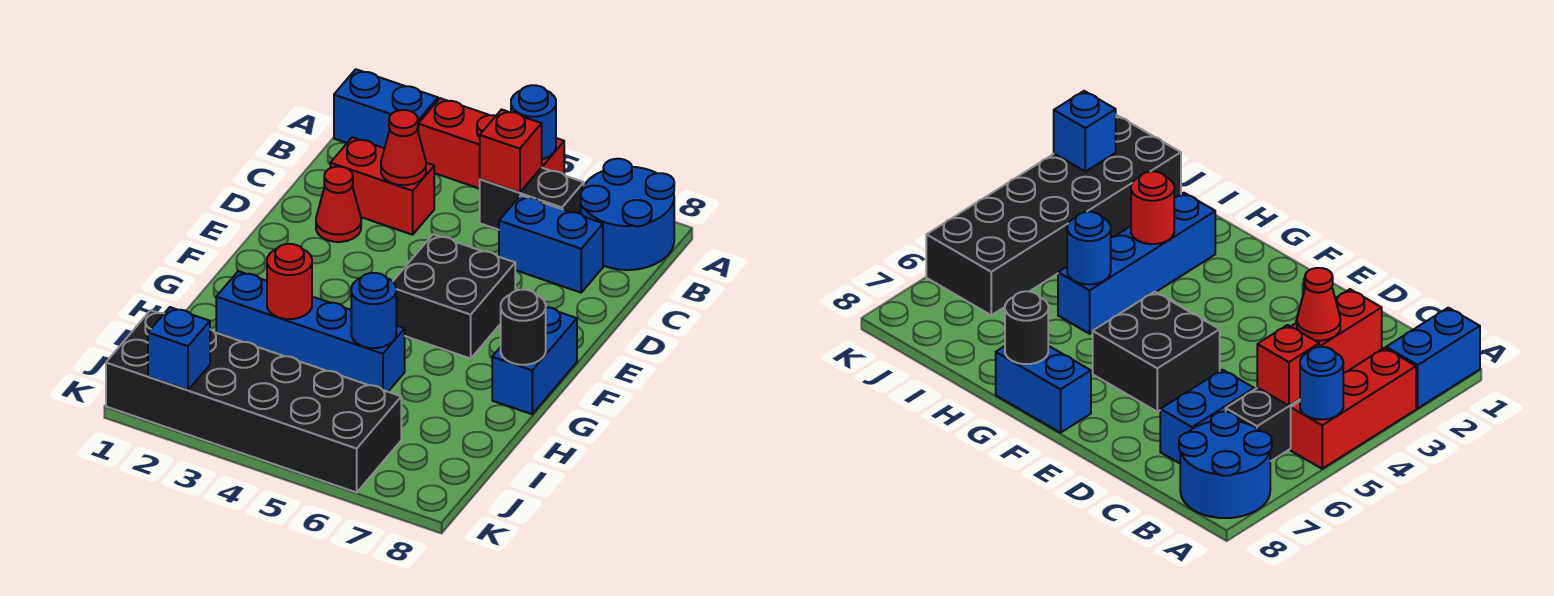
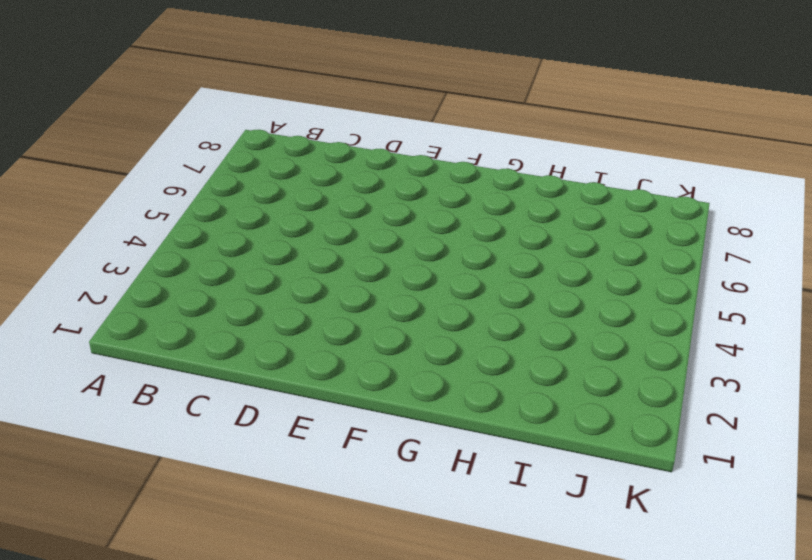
none -> blue brick A1:A2 level 1
none -> red brick A3:A5 level 1
none -> blue round brick A7:B8 level 1

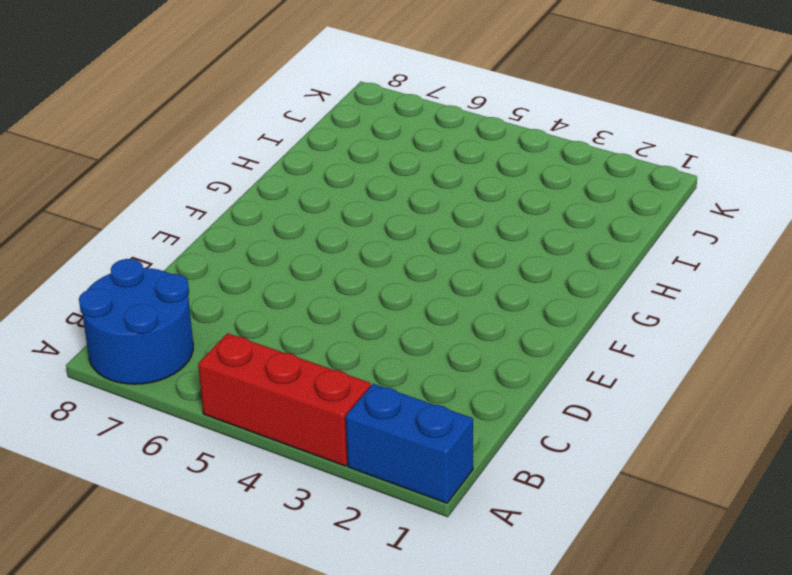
none -> black brick B5:B6 level 1
none -> red brick C2:C3 level 1
none -> blue brick C6:C7 level 1

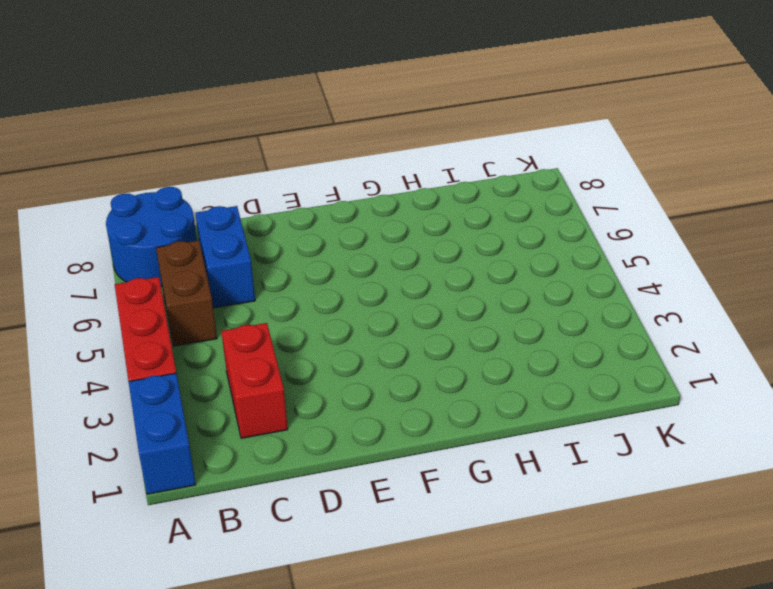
brown brick B5:B6 level 1 -> black brick B5:B6 level 1
none -> red cone D2 level 1
none -> black brick E5:F6 level 1
none -> blue brick F8:G8 level 1

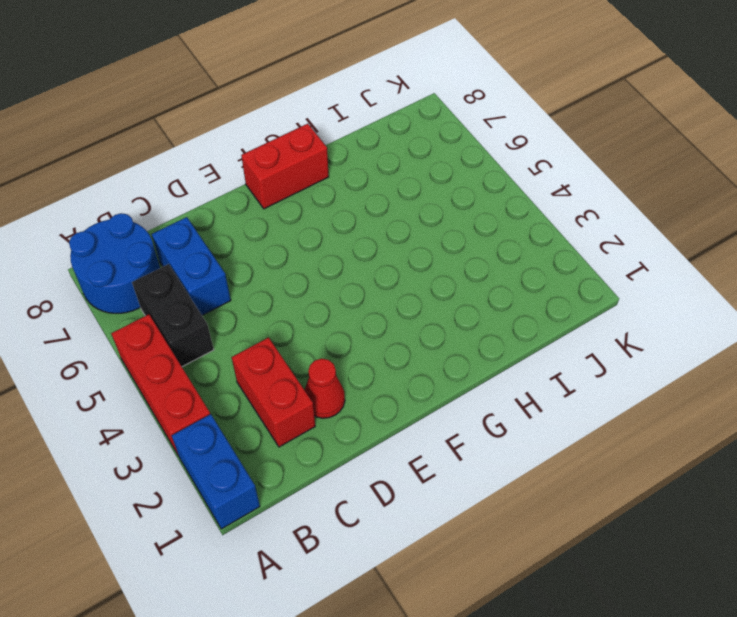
red brick F8:G8 level 1 -> blue brick F8:G8 level 1
none -> black brick E5:F6 level 1
none -> blue brick H2:H5 level 1
none -> black brick J1:K6 level 1

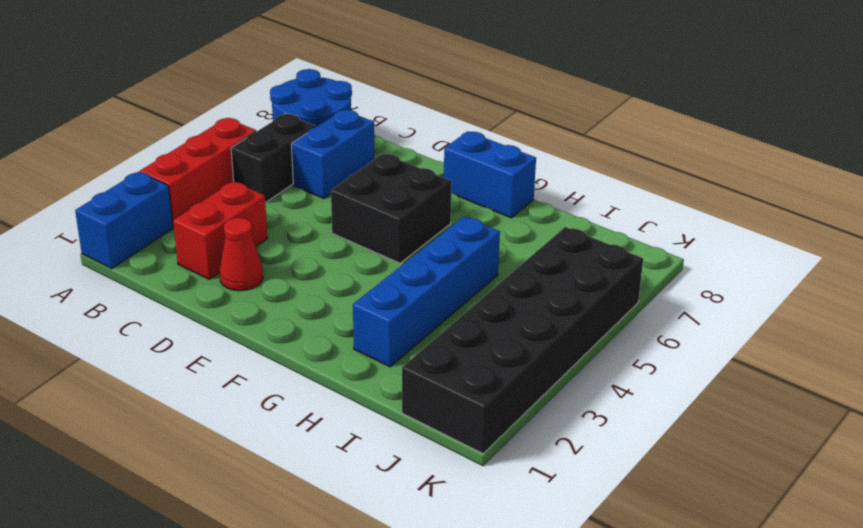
none -> blue round brick A5 level 2
none -> red brick B5 level 2
none -> red cone C3 level 2

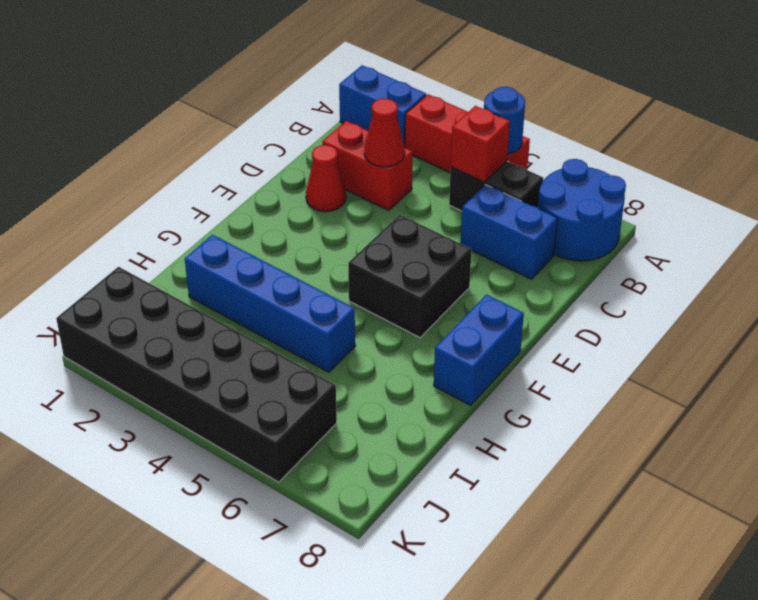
none -> black round brick G8 level 2
none -> red round brick H3 level 2
none -> blue round brick H5 level 2

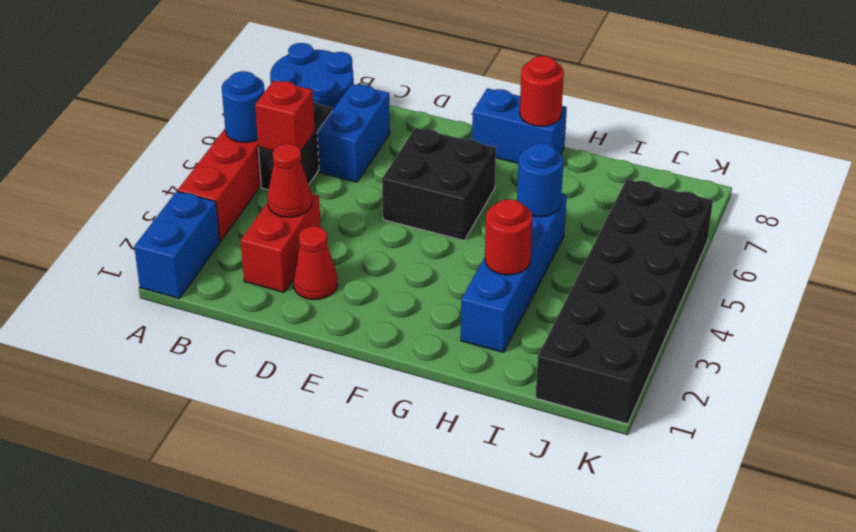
red round brick G8 level 2 -> black round brick G8 level 2
none -> blue brick K2 level 2

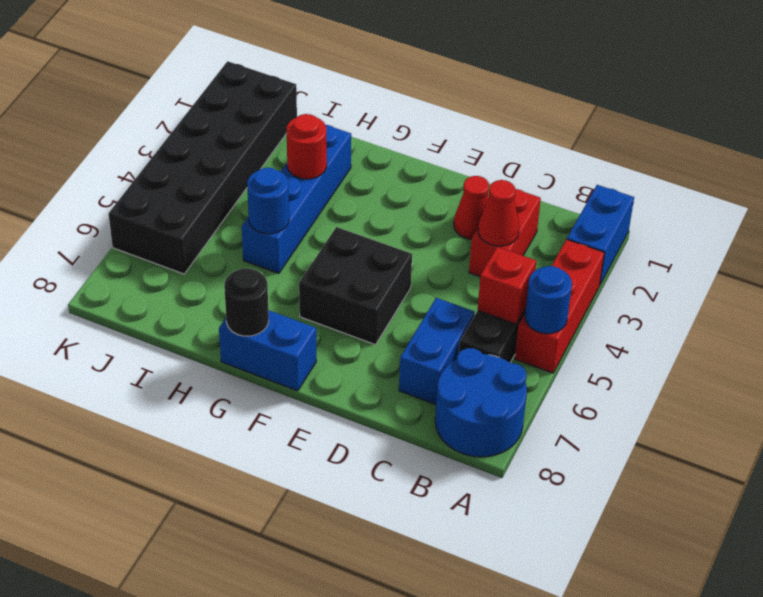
none -> blue brick K2 level 2

